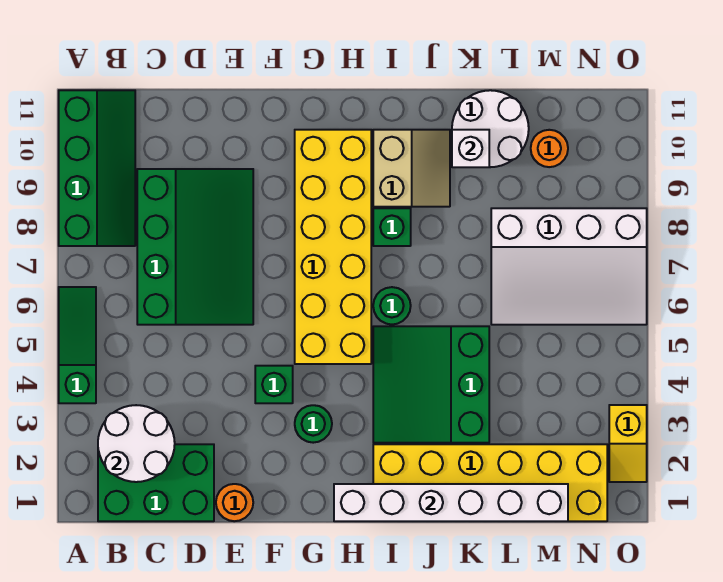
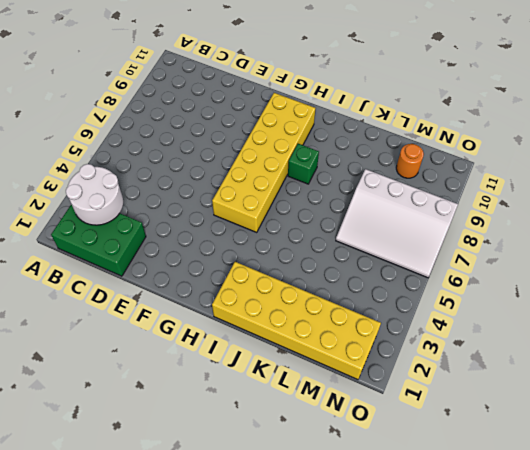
none -> green slope A4:A6 level 1 top 4
none -> green slope A8:B11 level 1 top A
none -> green slope C6:E9 level 1 top C

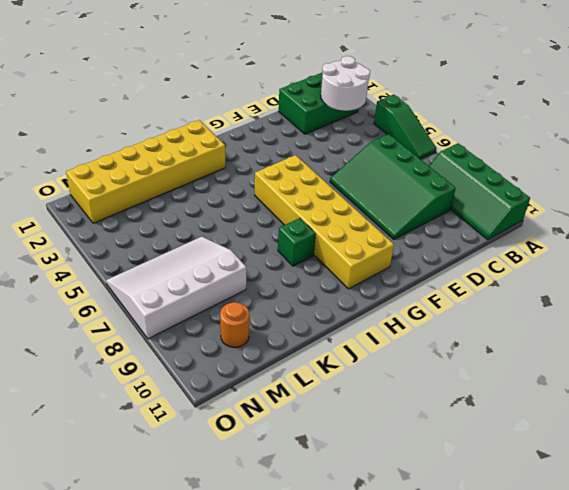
none -> orange round brick E1 level 1
none -> green brick F4 level 1
none -> green round brick G3 level 1

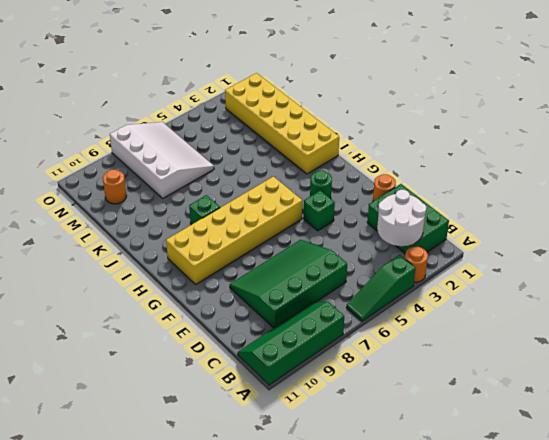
orange round brick A3 level 1 -> none
none -> green slope I3:K5 level 1 top K
none -> green round brick I6 level 1
none -> tan slope I9:J10 level 1 top I

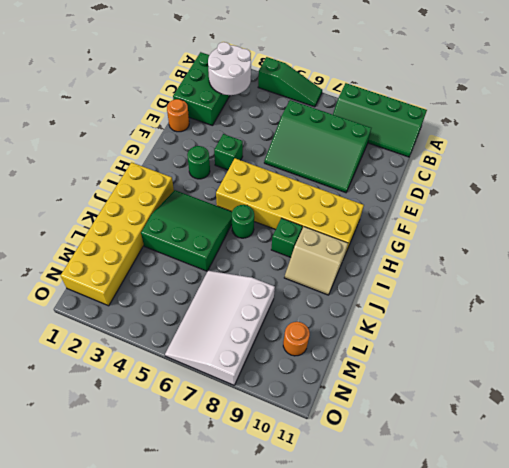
none -> white round brick K10:L11 level 1
none -> yellow slope O2:O3 level 1 top 3
none -> white brick H1:M1 level 2

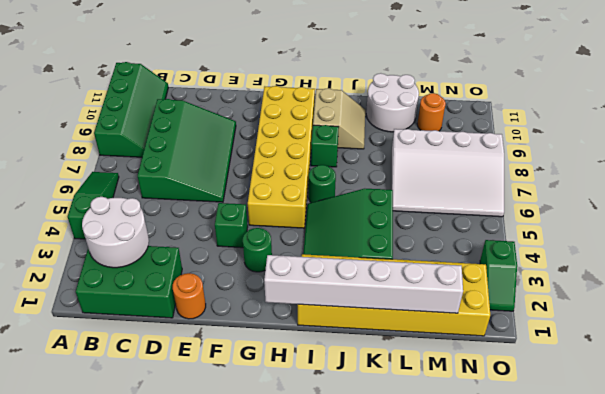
green slope O2:O3 level 1 top 3 -> yellow slope O2:O3 level 1 top 3
none -> white brick K10 level 2

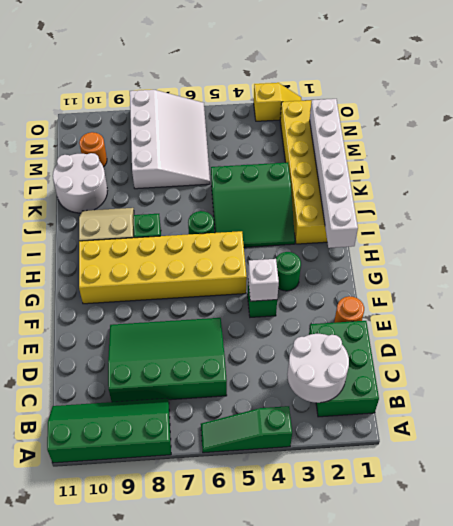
white brick F4 level 2 -> white brick K10 level 2

